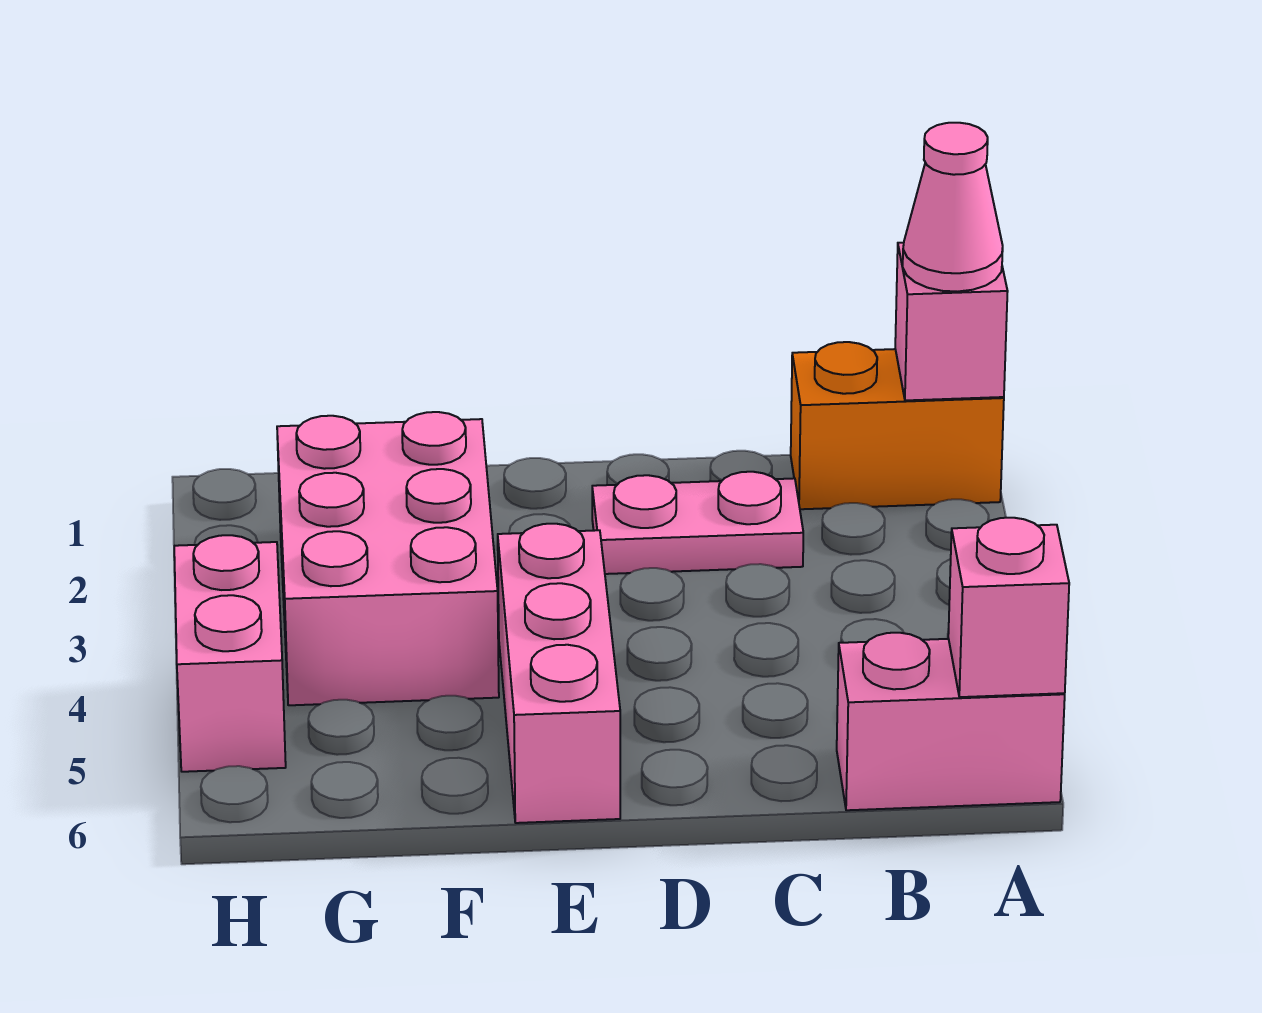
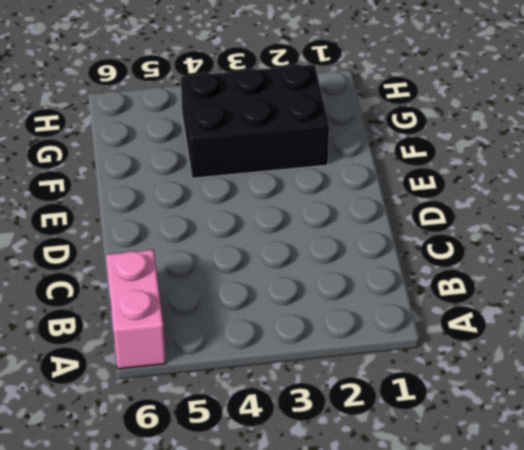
black brick F2:G4 level 1 -> pink brick F2:G4 level 1
none -> orange brick A1:B1 level 1
none -> pink plate C2:D2 level 1

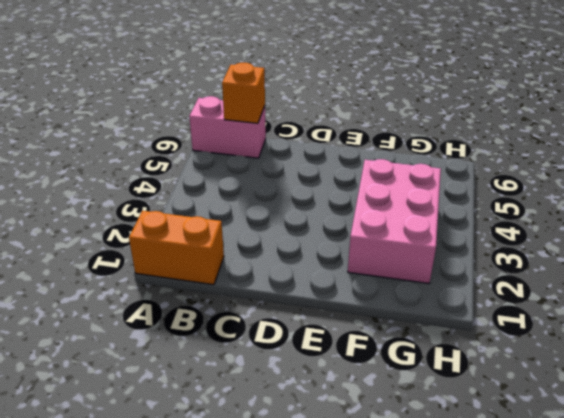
orange brick B6 level 2 -> none
none -> pink plate C2:D2 level 1
none -> pink brick E4:E6 level 1

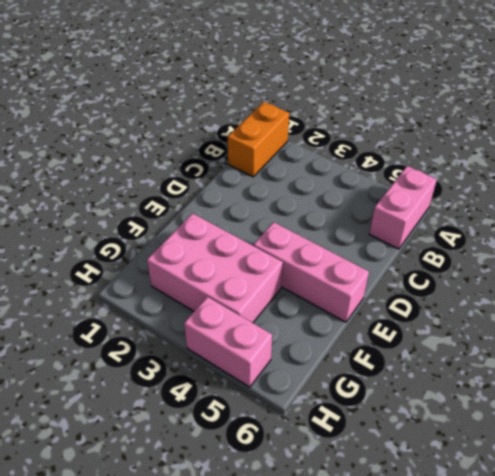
none -> pink plate C2:D2 level 1
none -> pink brick A1 level 2

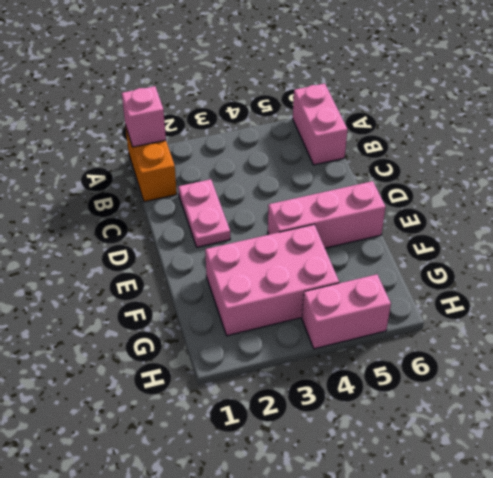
none -> pink brick A6 level 2
none -> pink cone A1 level 3

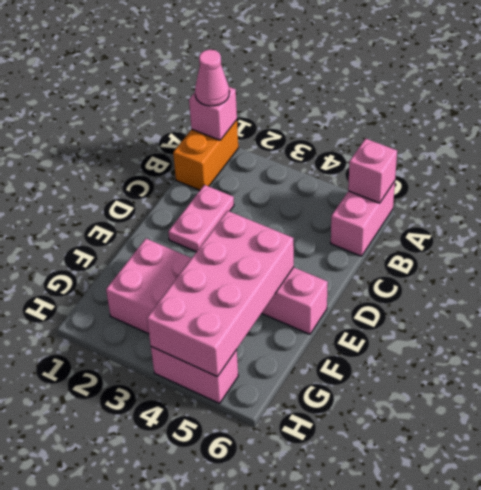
pink brick E4:H5 level 2 -> none

